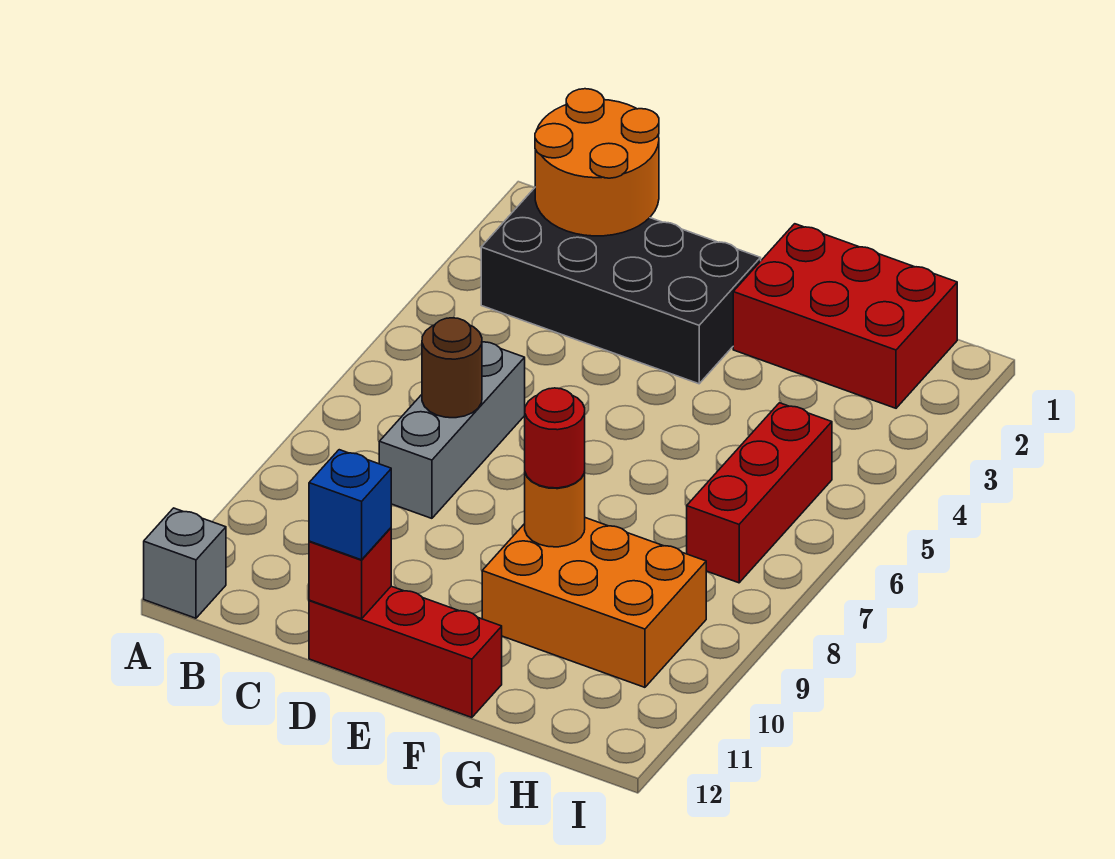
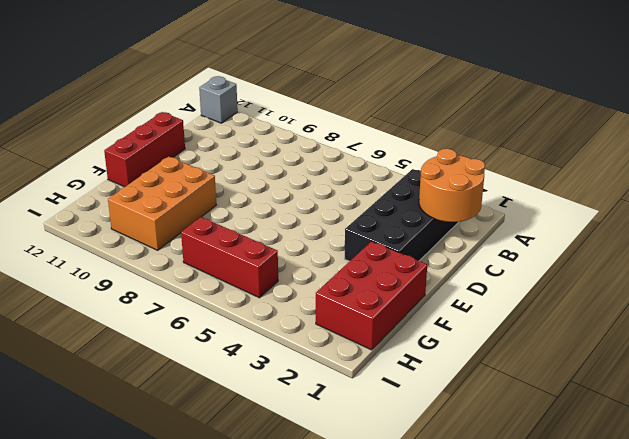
none -> grey brick C6:C8 level 1
none -> brown round brick C7 level 2
none -> red brick D12 level 2

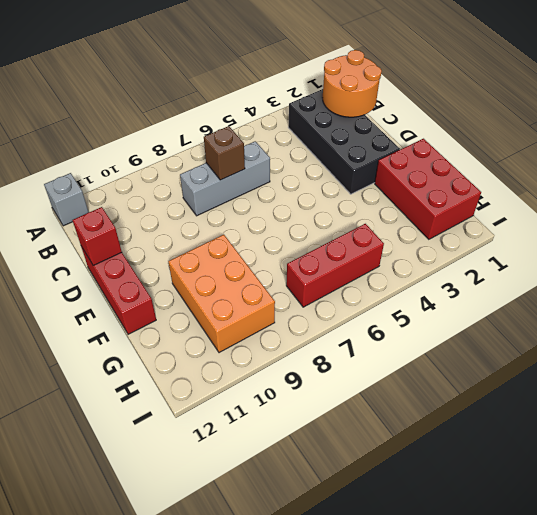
brown brick C7 level 2 -> brown round brick C7 level 2
none -> orange round brick F9 level 2
none -> blue brick D12 level 3
none -> red round brick F9 level 3

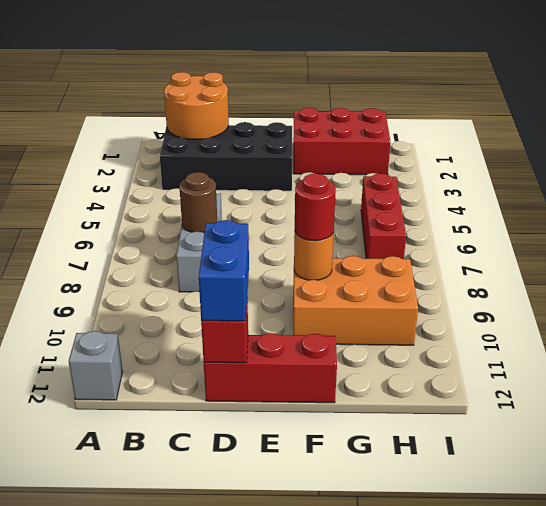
blue brick D11:D12 level 3 -> blue brick D12 level 3

